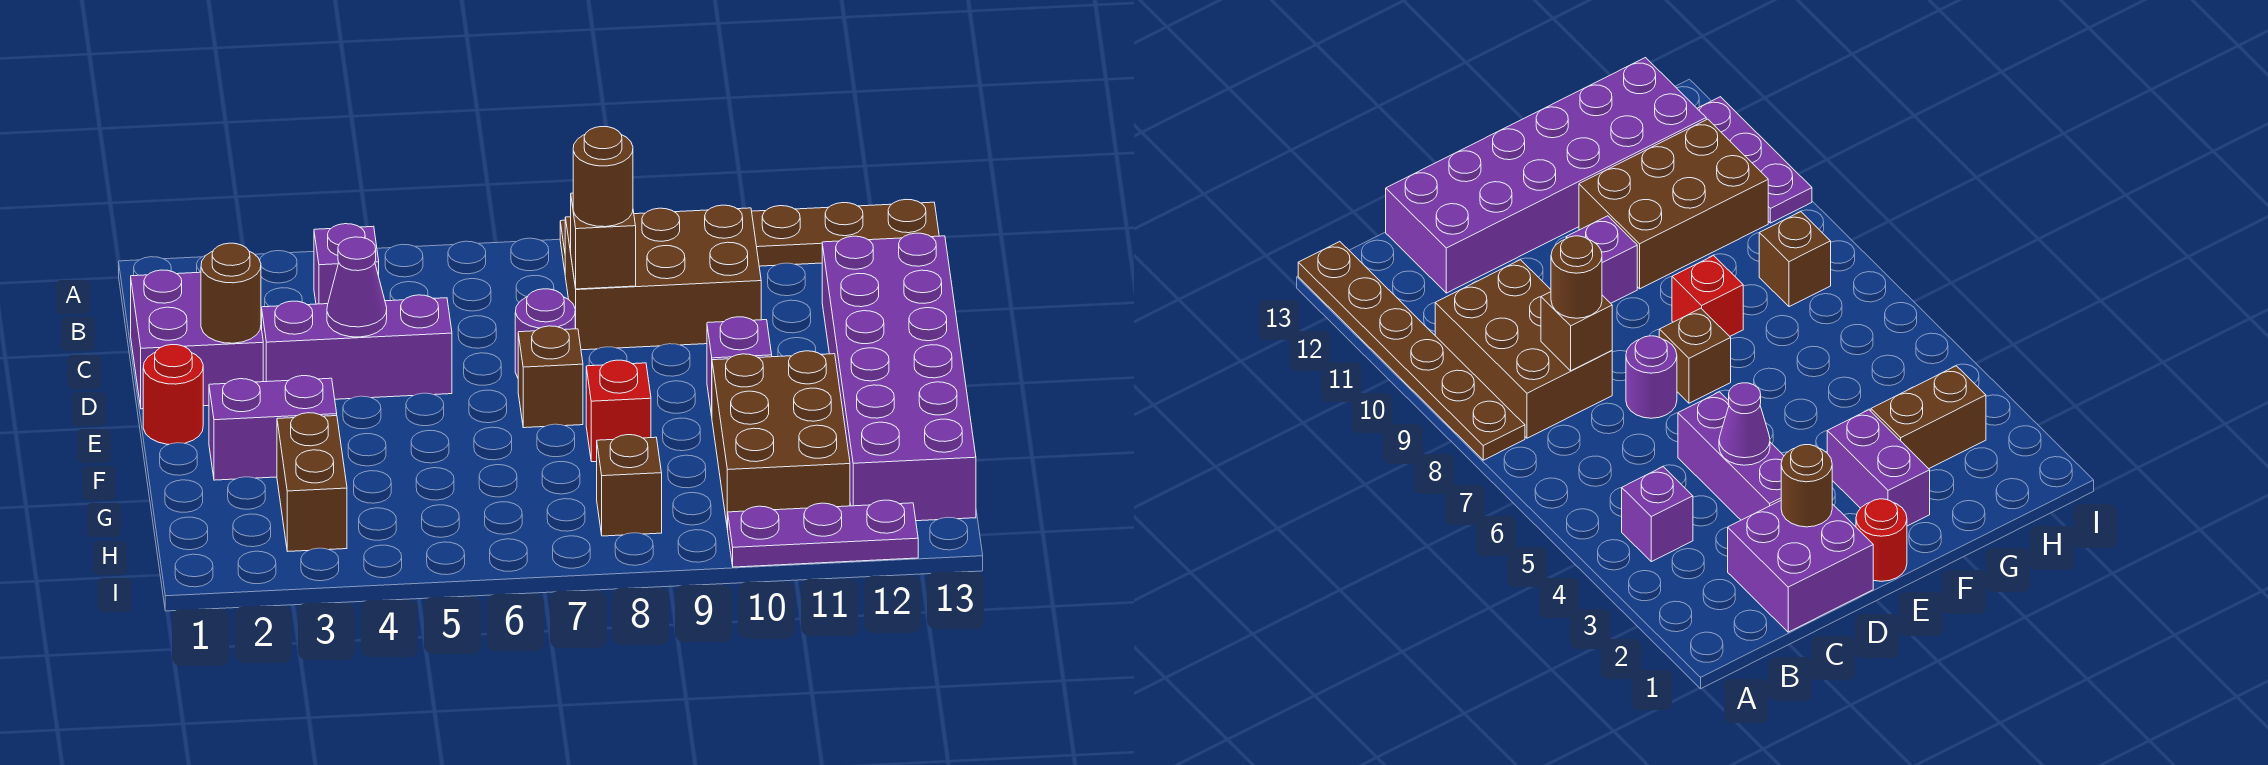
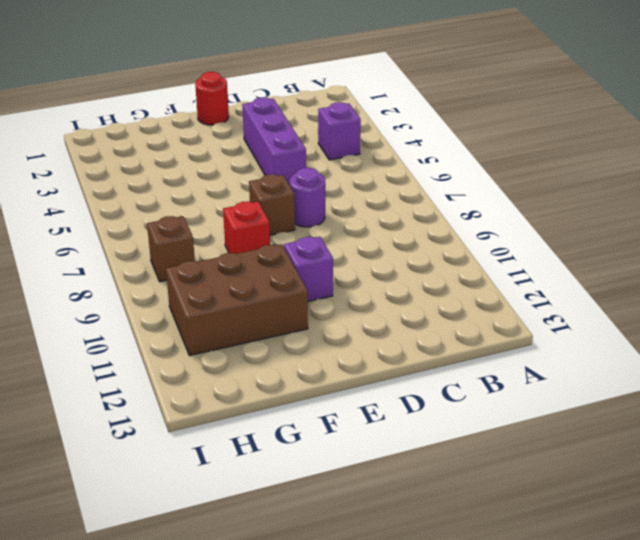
none -> brown plate A8:A13 level 1
none -> brown brick B8:C10 level 1
none -> purple brick C1:D2 level 1

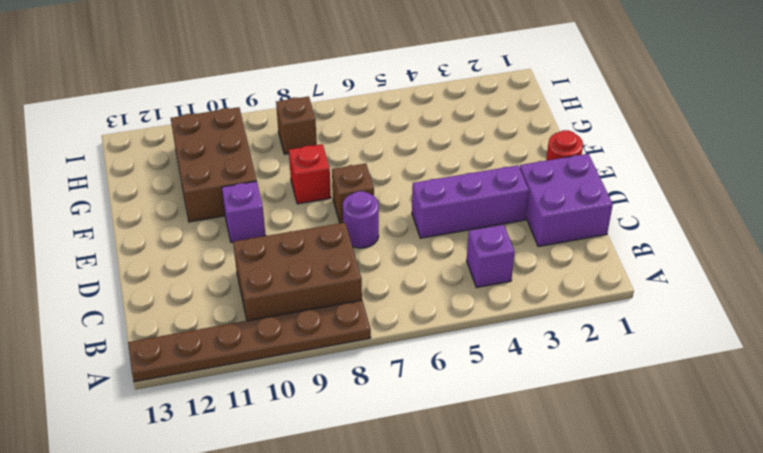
none -> purple brick C12:H13 level 1
none -> purple brick F2:F3 level 1
none -> brown brick G3:H3 level 1

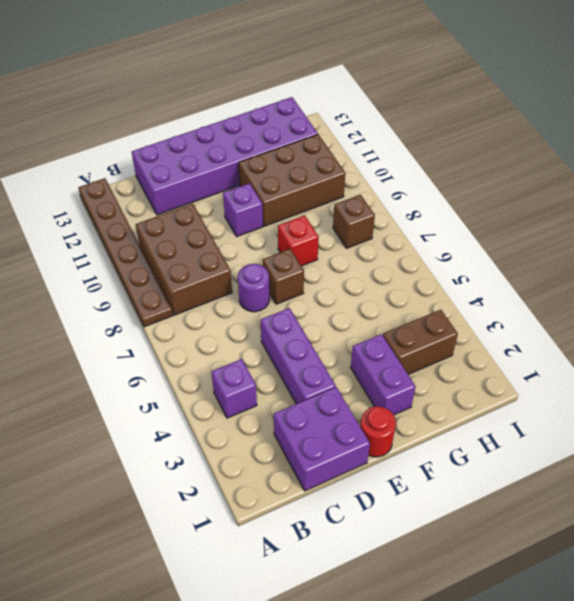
none -> purple plate I10:I12 level 1
none -> brown brick C8 level 2
none -> brown round brick D2 level 2

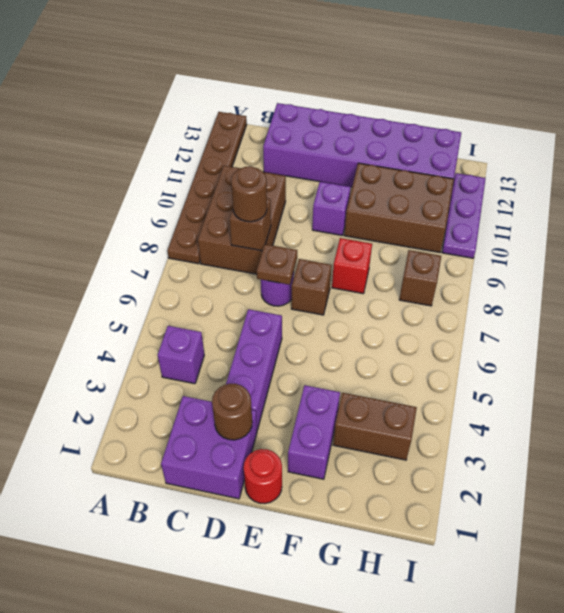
brown plate D7 level 2 -> none
none -> purple cone D4 level 2

